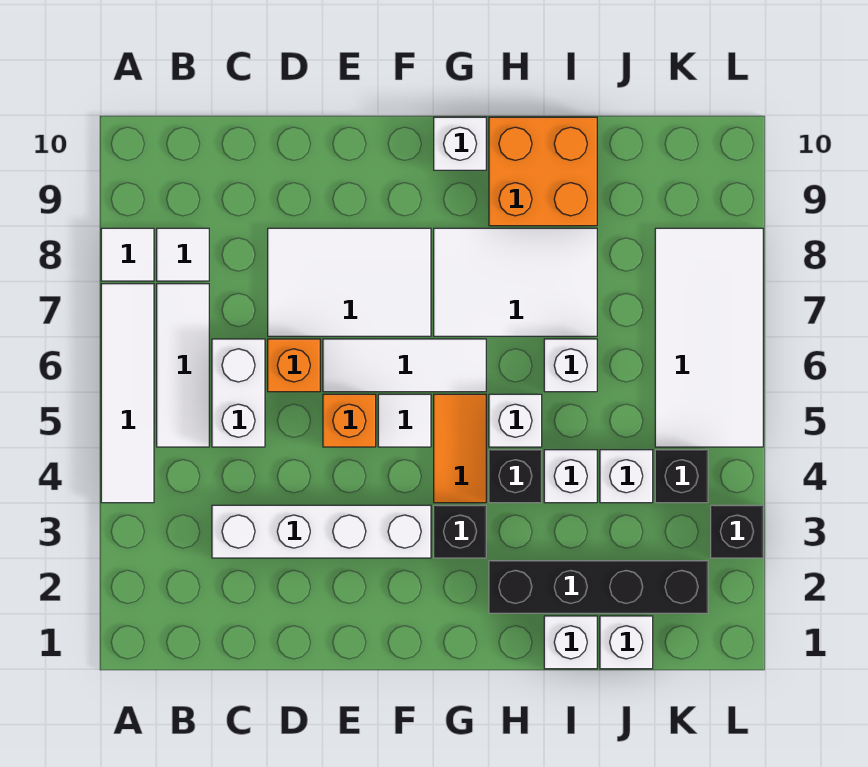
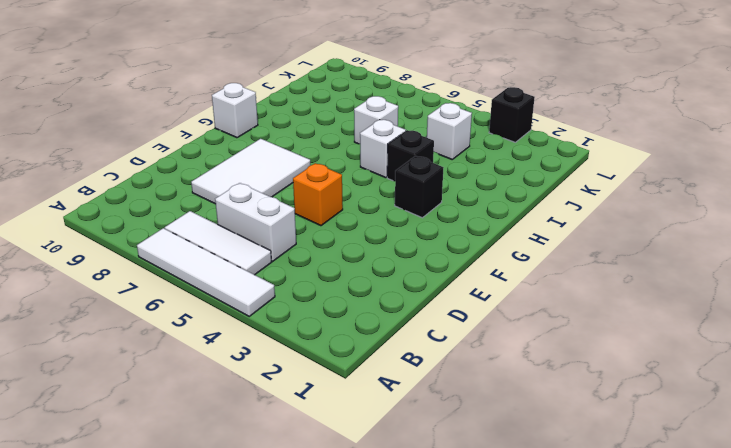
none -> white tile A8 level 1
none -> white tile B8 level 1
none -> white brick C3:F3 level 1

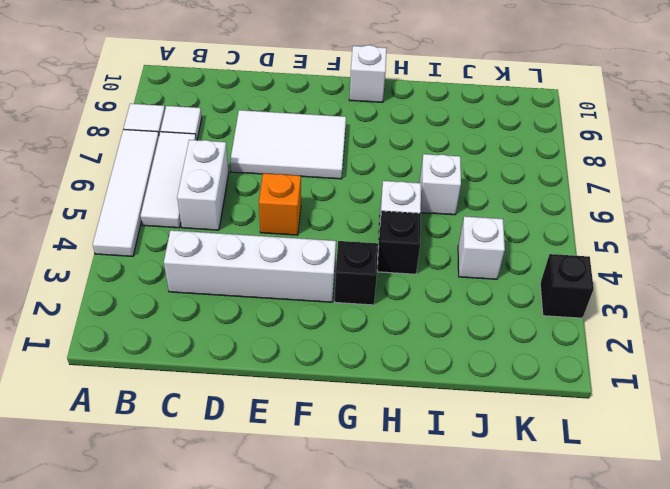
none -> orange brick D6 level 1
none -> white tile E6:G6 level 1
none -> white tile F5 level 1

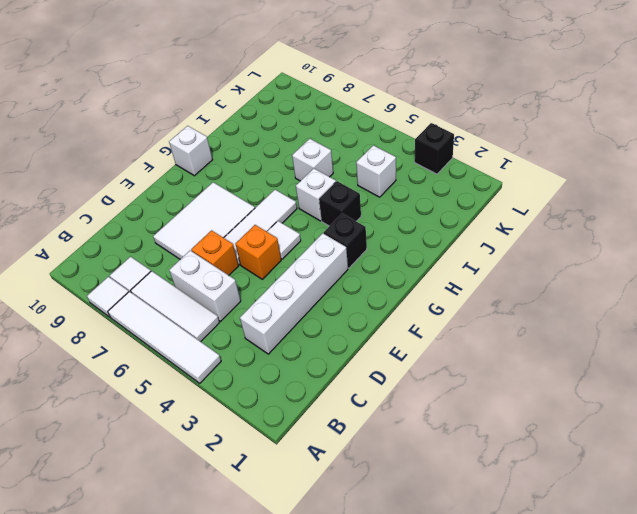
none -> orange tile G4:G5 level 1
none -> white tile G7:I8 level 1
none -> black brick H2:K2 level 1

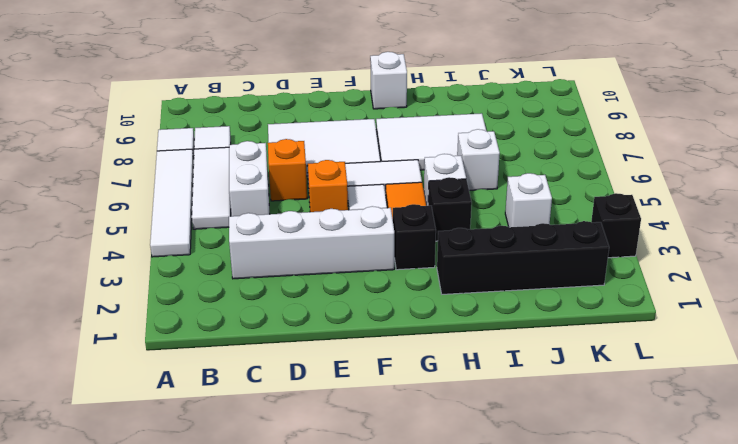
none -> orange brick H9:I10 level 1
none -> white brick I1 level 1
none -> white brick I4 level 1

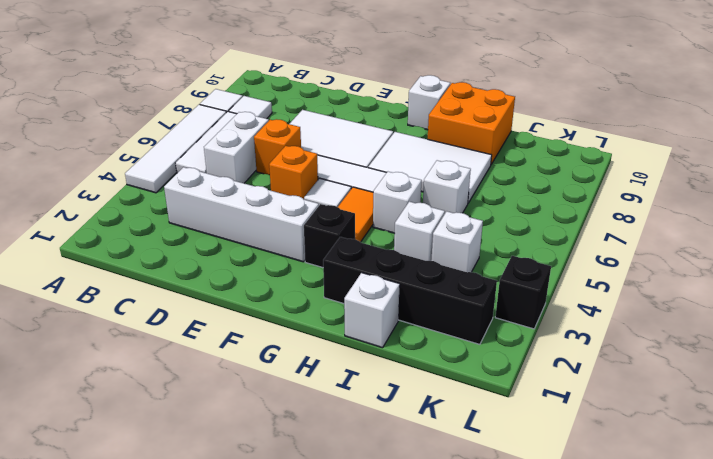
none -> black brick H4 level 1
none -> white brick J1 level 1
none -> black brick K4 level 1

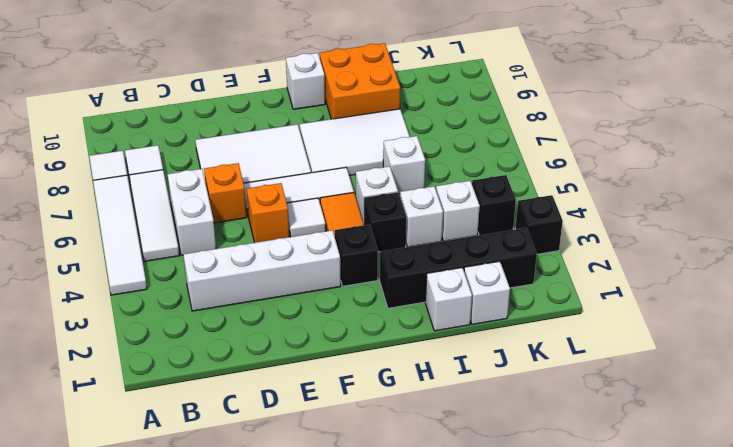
none -> white tile K5:L8 level 1

